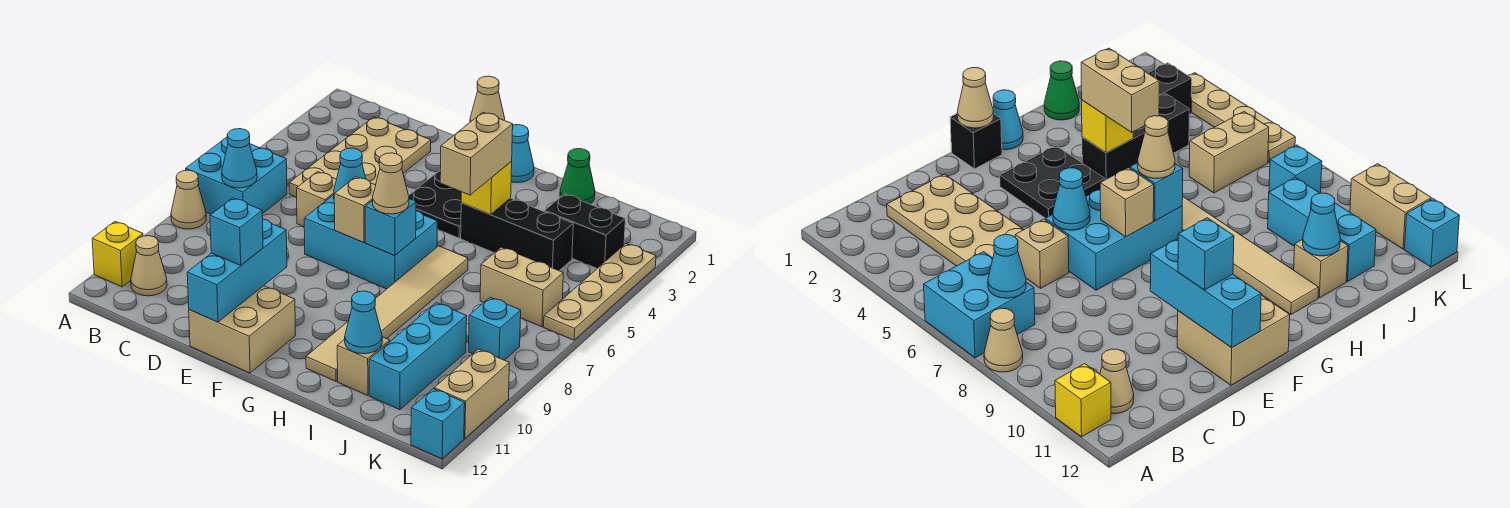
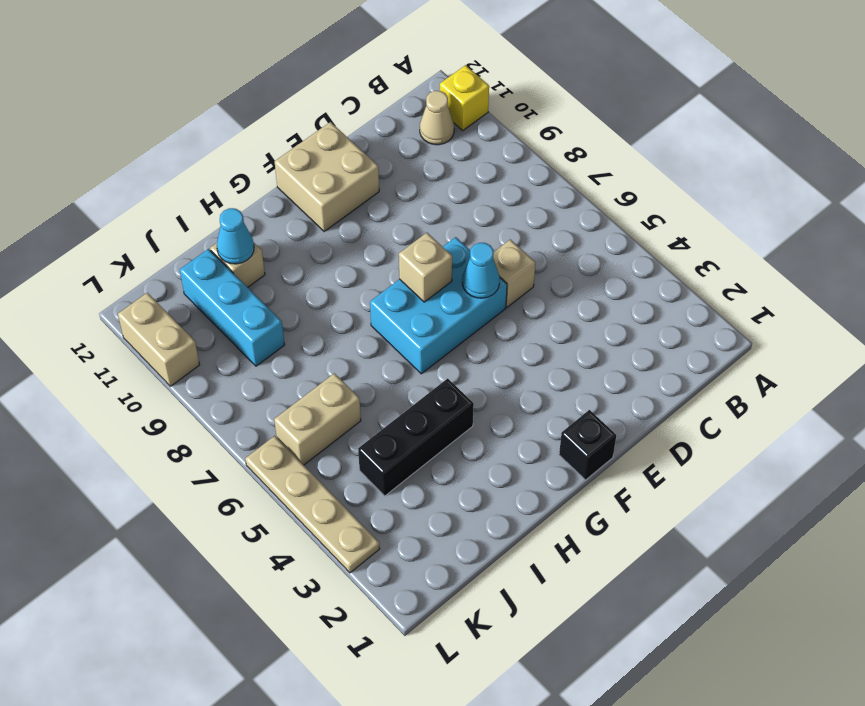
none -> cyan brick A6:B7 level 1
none -> tan cone A8 level 1
none -> tan plate C2:D5 level 1
none -> black plate F3:G4 level 1

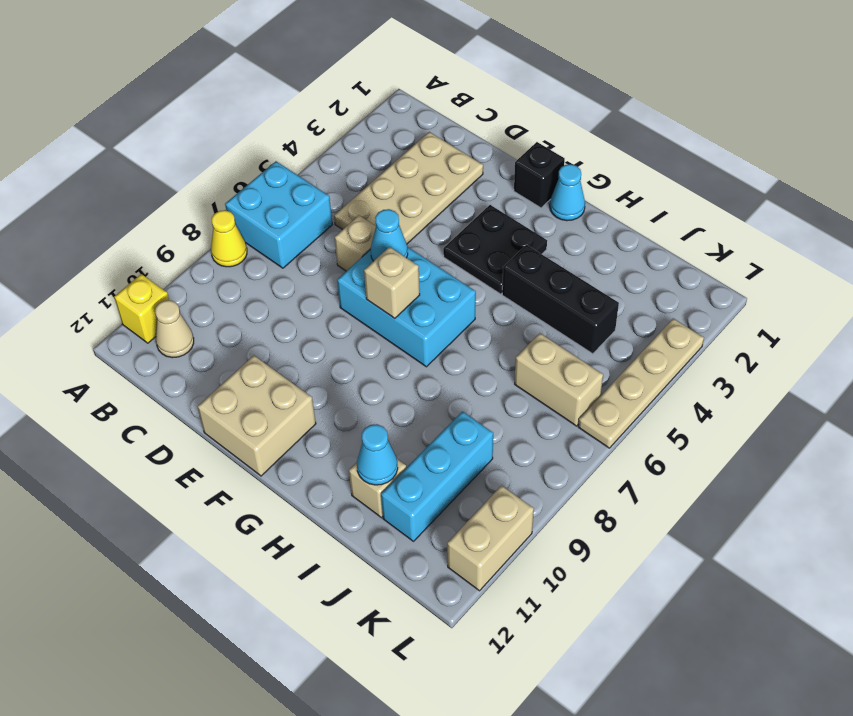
yellow cone A8 level 1 -> tan cone A8 level 1
none -> tan tile H6:H11 level 1
none -> green cone I1 level 1
none -> black brick J3:K3 level 1
none -> cyan brick K8 level 1

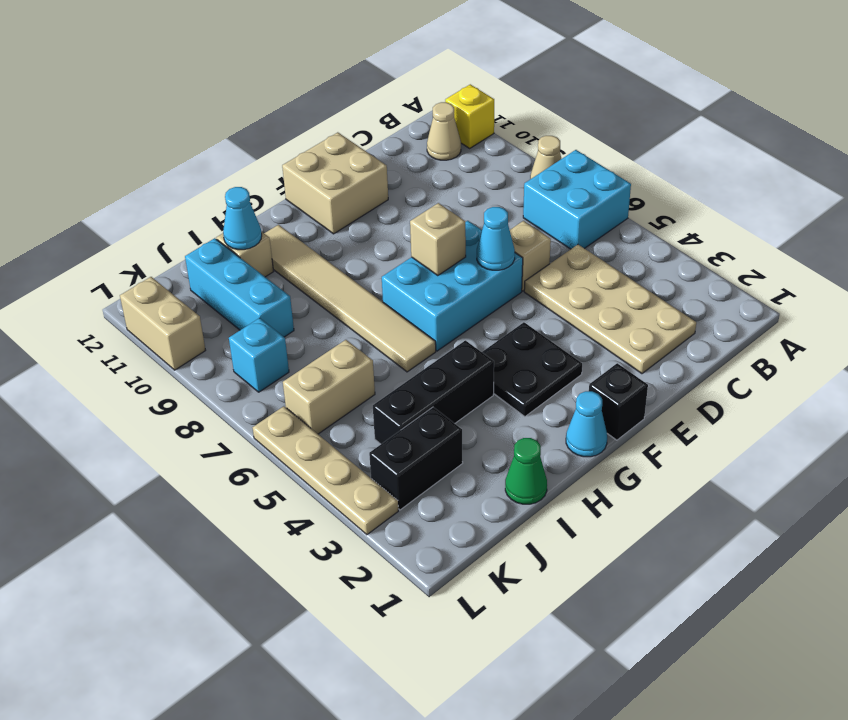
none -> cyan brick L12 level 1
none -> cyan cone B7 level 2
none -> cyan brick E10:E12 level 2
none -> tan cone F1 level 2

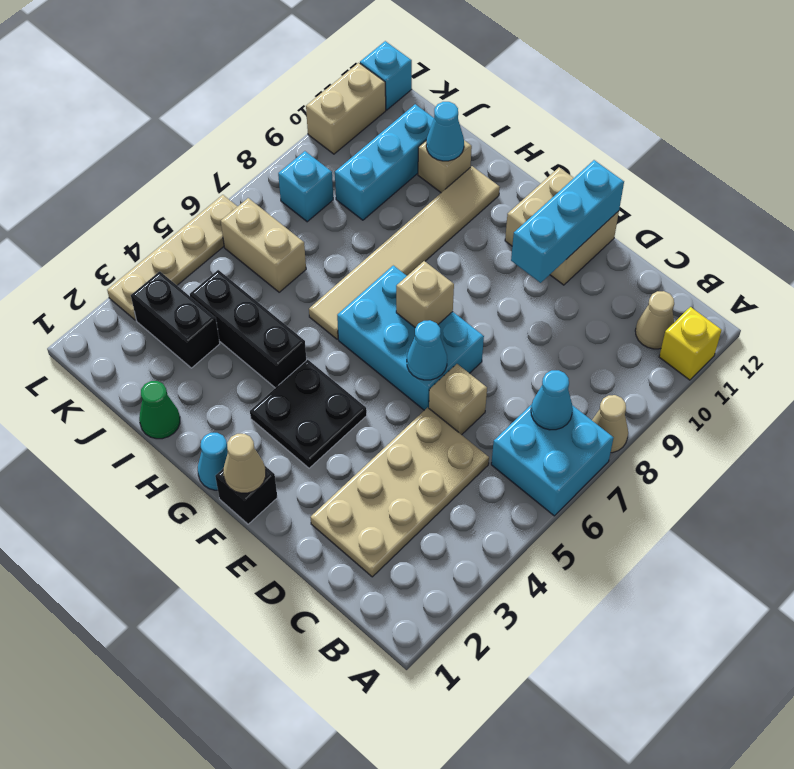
none -> cyan brick G7 level 2
none -> yellow brick H4 level 2
none -> cyan brick E11 level 3
none -> tan cone G7 level 3

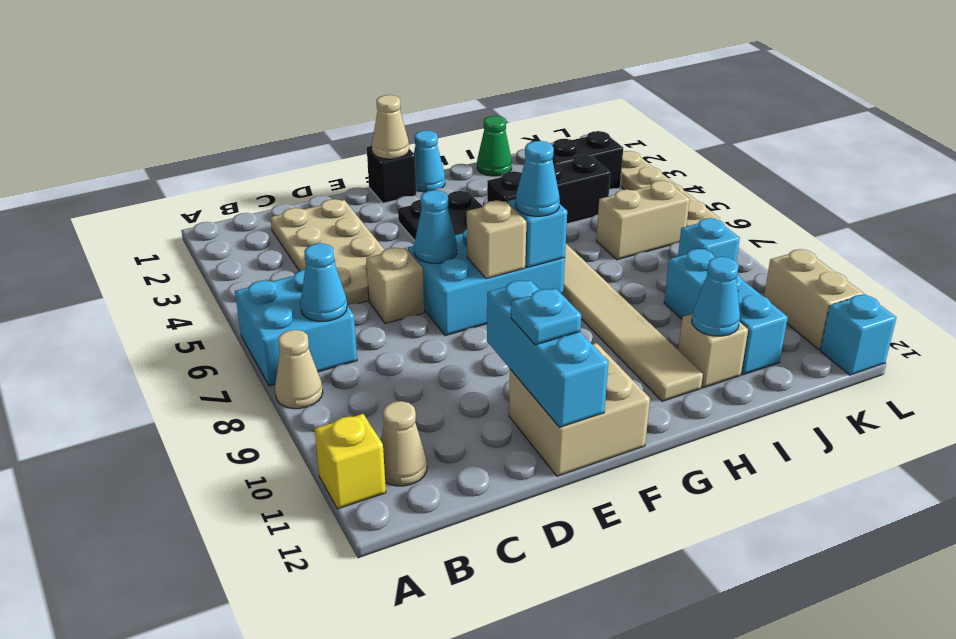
cyan plate E11 level 3 -> cyan brick E11 level 3
cyan cone G7 level 3 -> tan cone G7 level 3
none -> yellow brick H4 level 2
none -> tan brick H4:H5 level 3

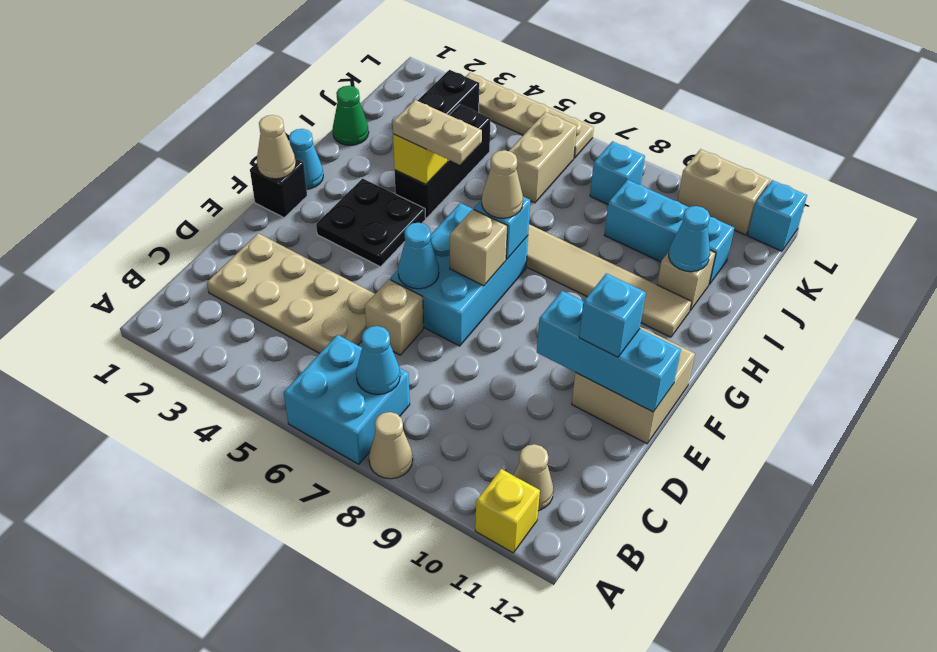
tan plate H4:H5 level 3 -> tan brick H4:H5 level 3

